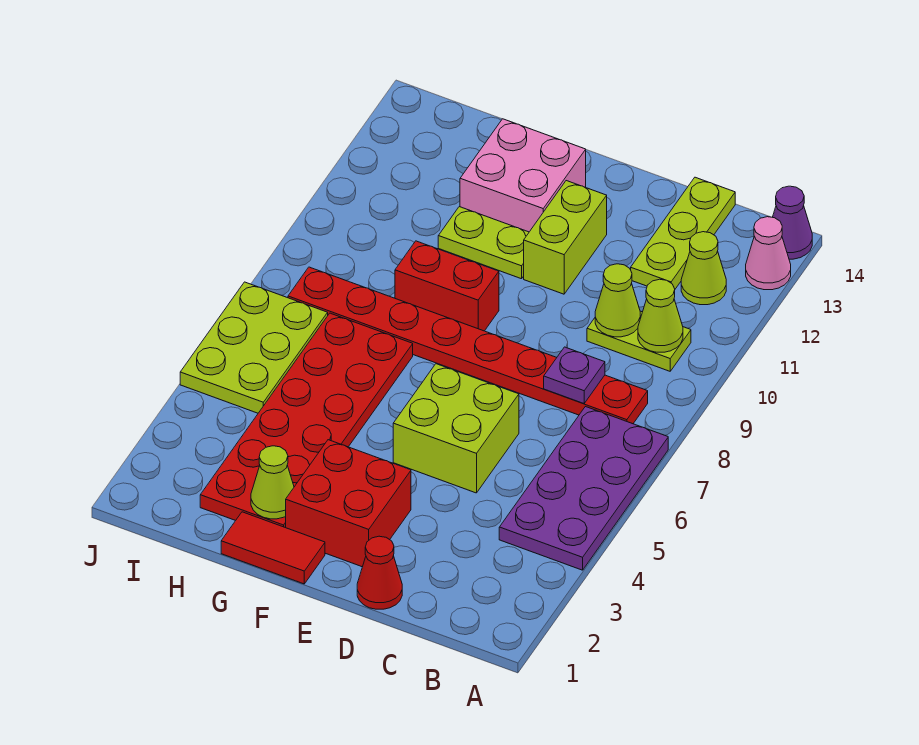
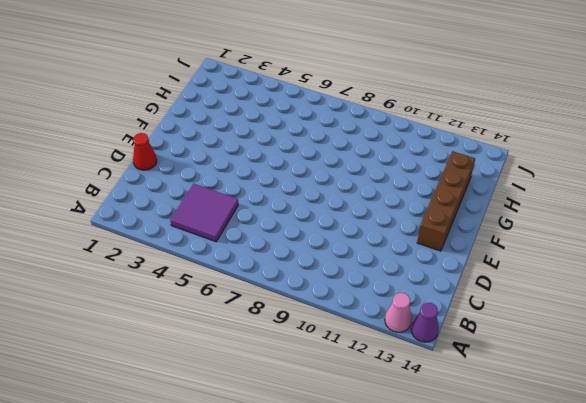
purple tile B4:C5 level 1 -> purple plate A4:B7 level 1
brown brick E13:H13 level 1 -> pink brick F12:G13 level 1
none -> red plate B8:I8 level 1
none -> lime plate B10:C10 level 1
none -> lime cone B12 level 1

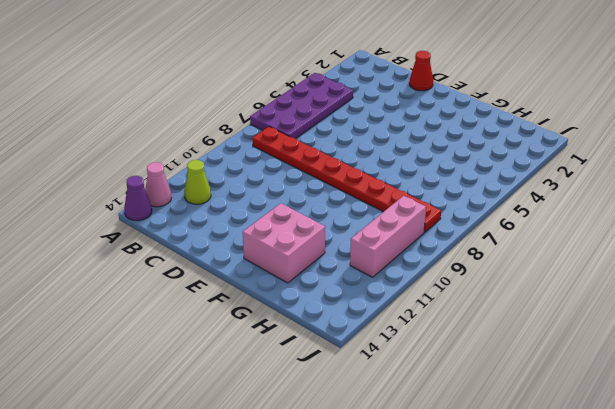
pink brick I9:I11 level 1 -> none
none -> lime plate B10:C10 level 1
none -> lime plate C12:C14 level 1
none -> lime brick D5:E6 level 1

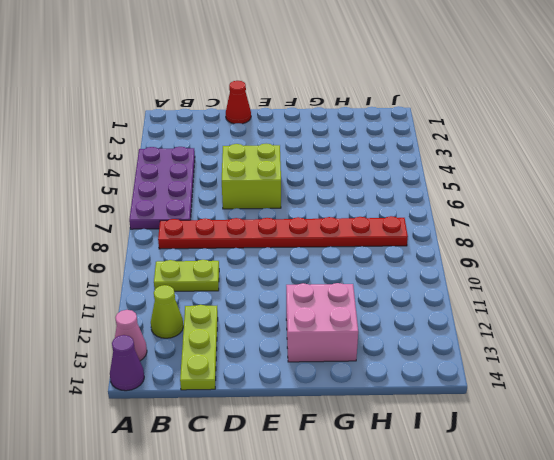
none -> red brick E2:F3 level 1
none -> lime brick E11:E12 level 1
none -> red tile F1:G1 level 1

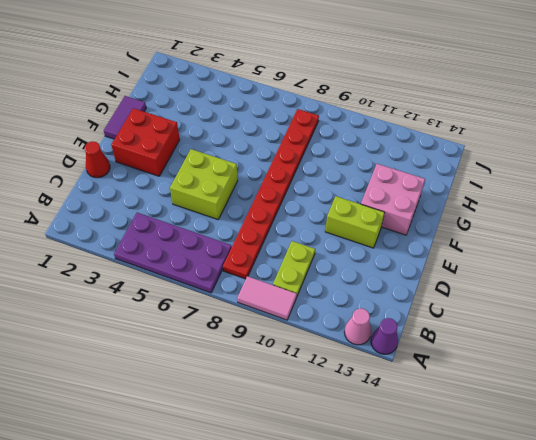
pink tile A9:A10 level 1 -> none
purple tile F1:G1 level 1 -> red tile F1:G1 level 1
none -> lime cone B12 level 1
none -> lime plate C12:C14 level 1
none -> red brick F9:G9 level 1

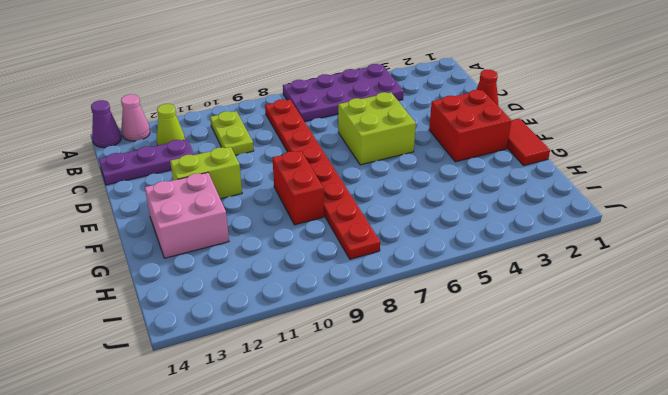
purple plate C12:C14 level 1 -> lime plate C12:C14 level 1
none -> lime plate F11:G11 level 1
none -> red plate G2:H7 level 1
none -> lime plate I5:J7 level 1

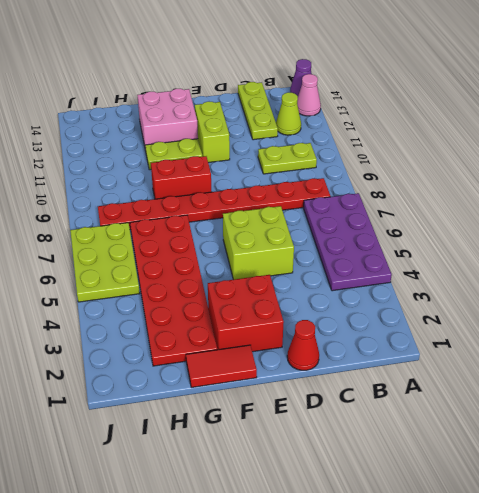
none -> lime cone B10 level 2
none -> purple plate C8 level 2
none -> lime cone C10 level 2

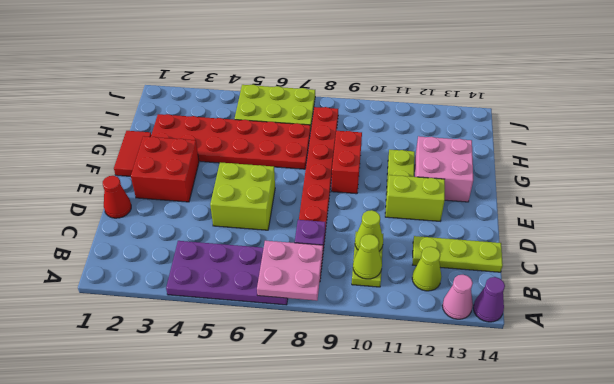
pink plate A7:B8 level 2 -> none
none -> lime cone G2 level 2

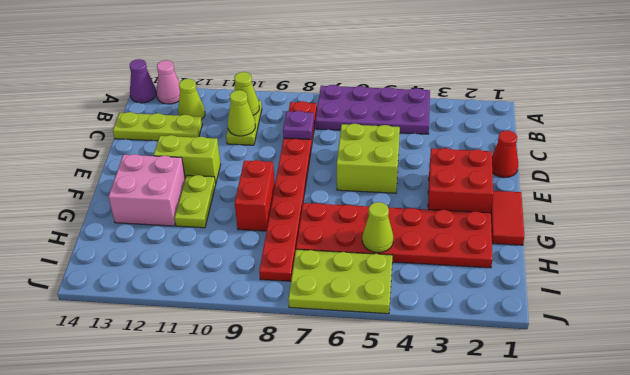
lime cone H5 level 2 -> lime cone G2 level 2

